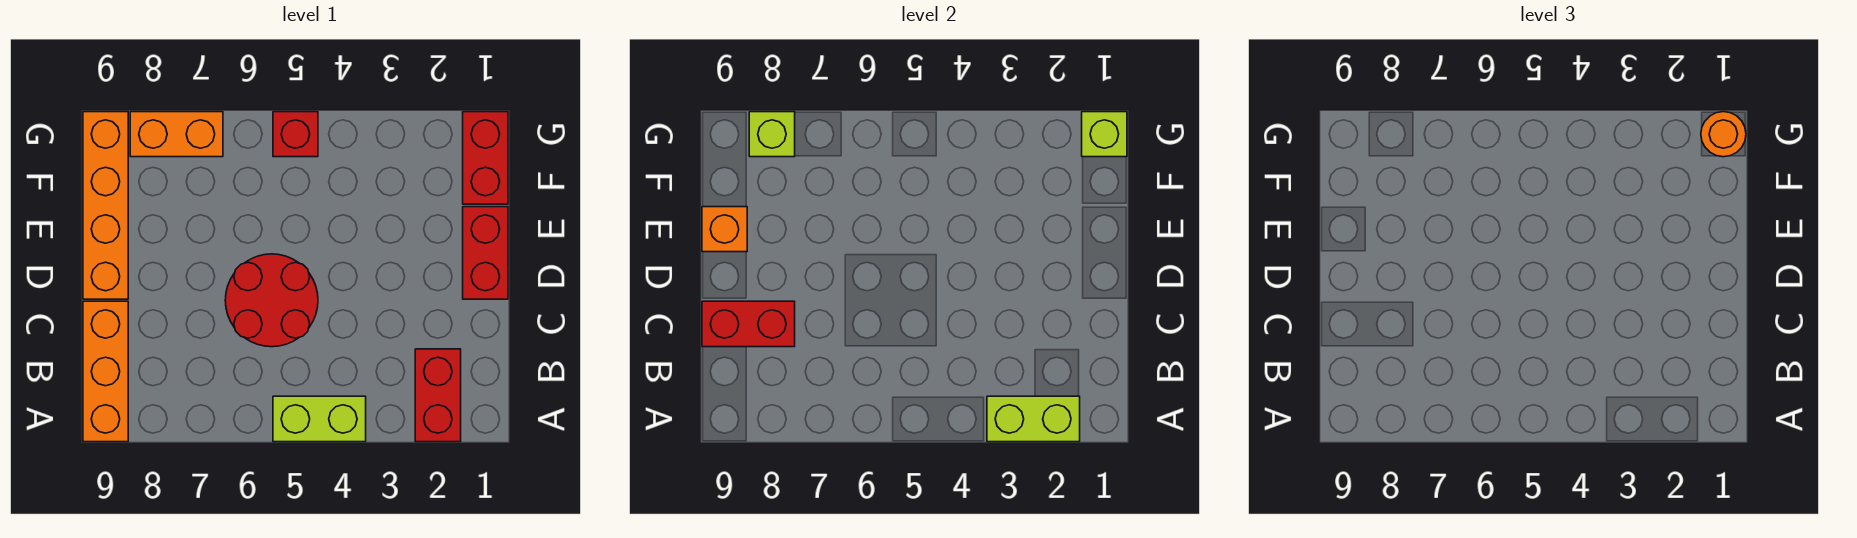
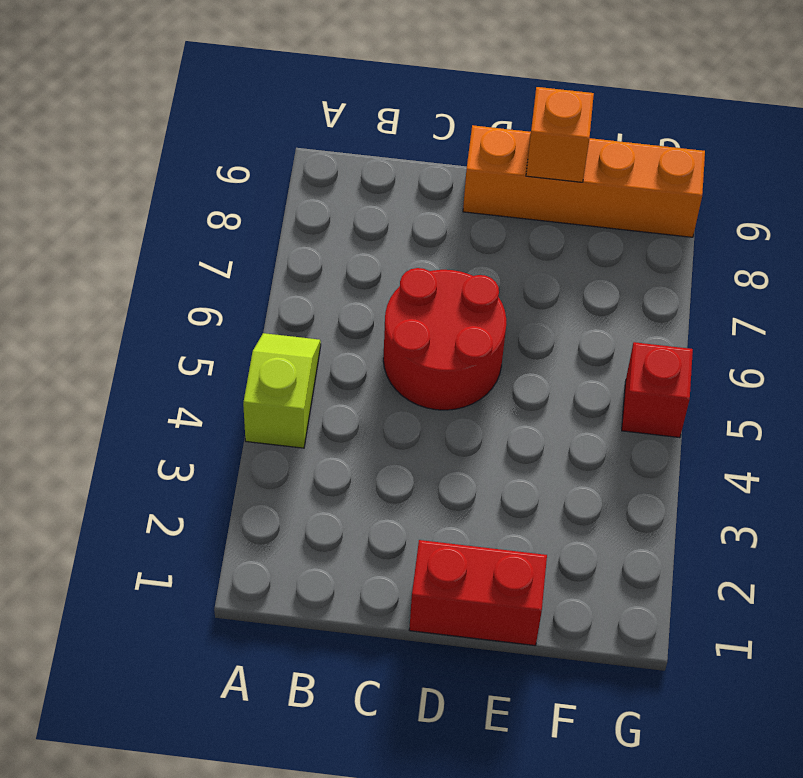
lime slope A4:A5 level 1 top 4 -> lime brick A4:A5 level 1
none -> red brick A2:B2 level 1
none -> orange brick A9:C9 level 1
none -> red brick F1:G1 level 1

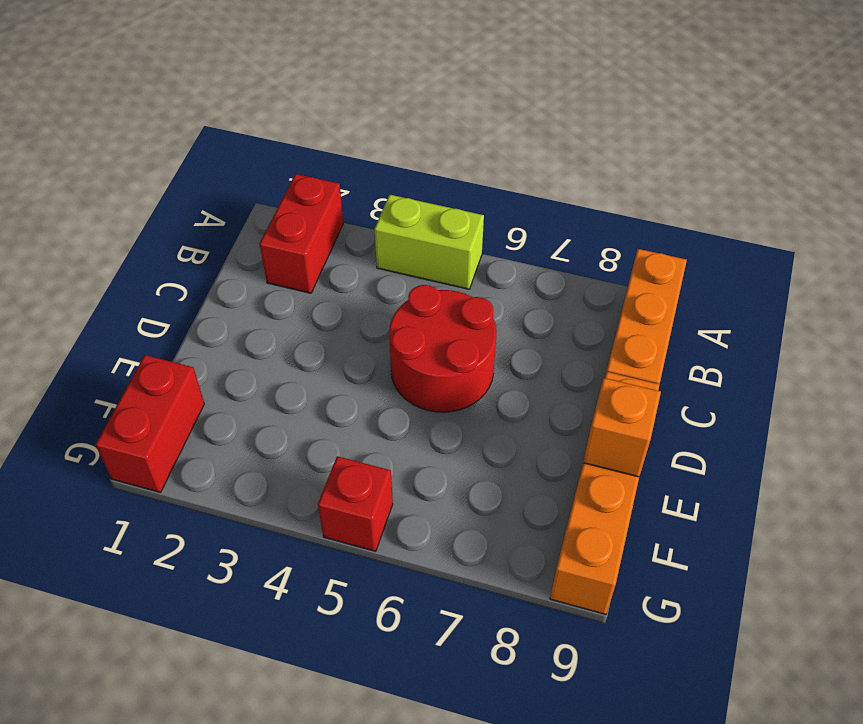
none -> red brick D1:E1 level 1
none -> orange brick G7:G8 level 1
none -> lime brick A2:A3 level 2

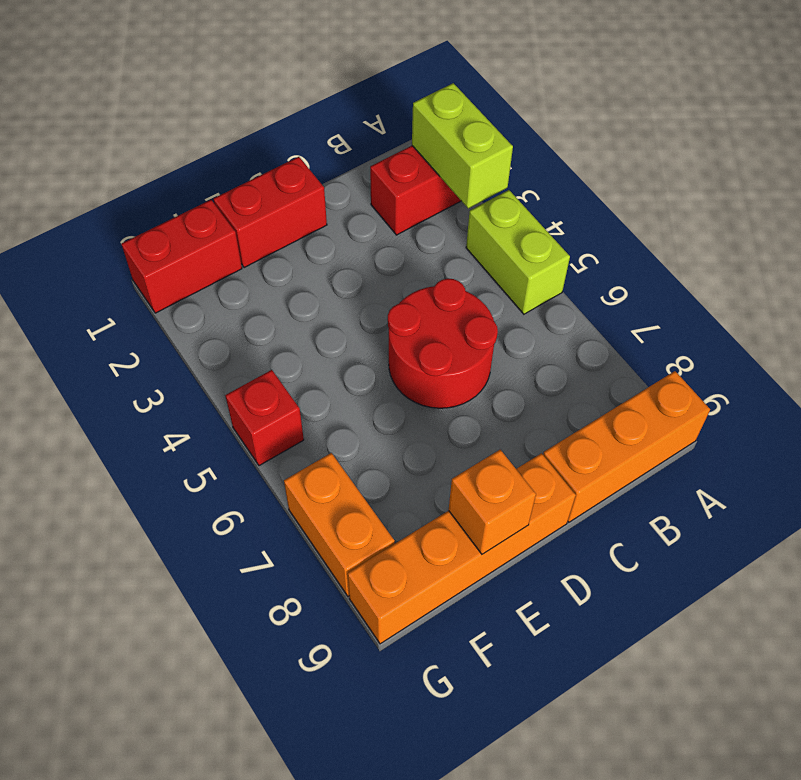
none -> red brick C8:C9 level 2
none -> lime brick G1 level 2
none -> lime brick G8 level 2

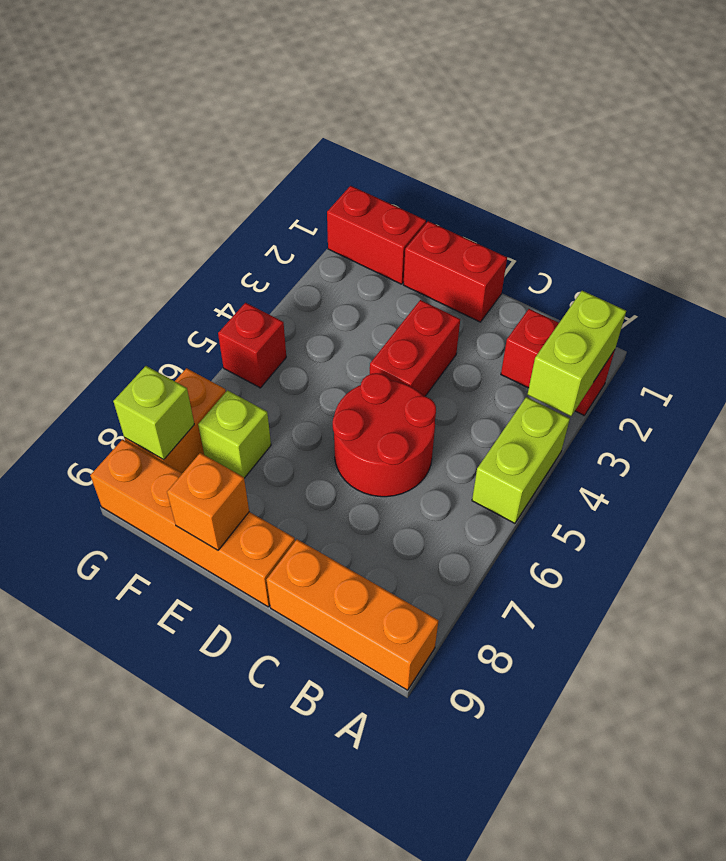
red brick D3:D4 level 1 -> red brick C8:C9 level 2
lime brick F7 level 1 -> lime brick G1 level 2
none -> orange round brick G1 level 3

